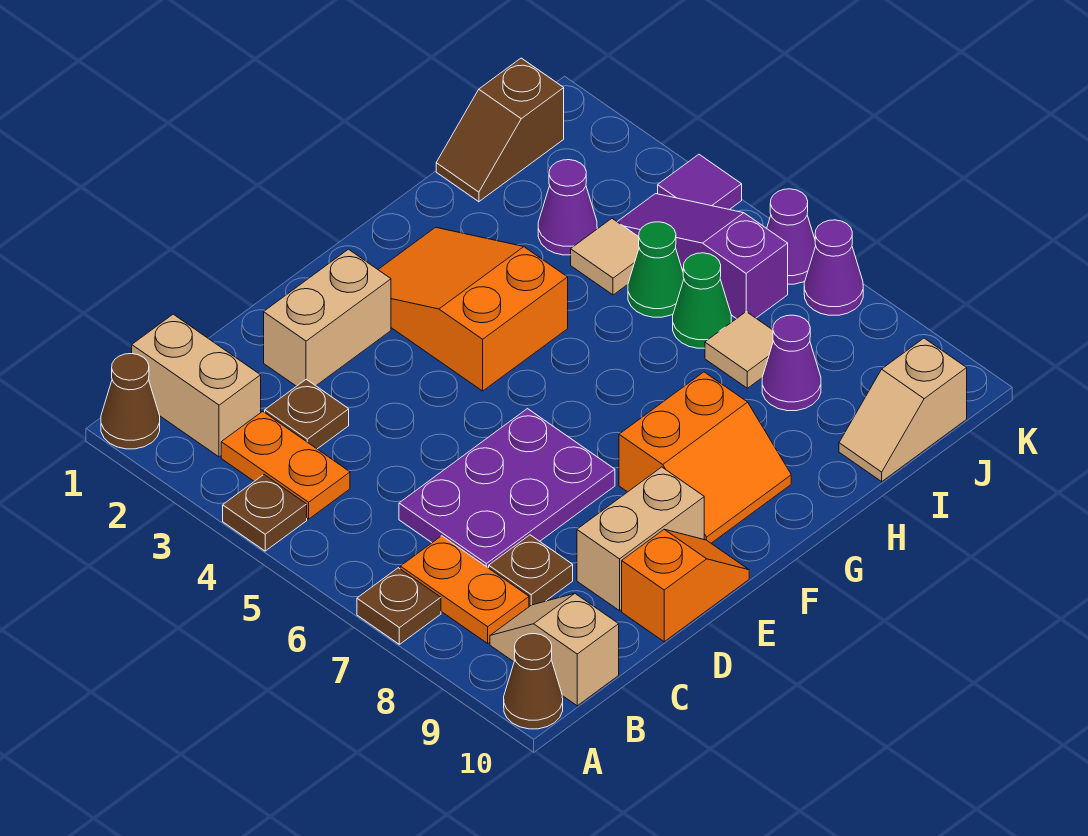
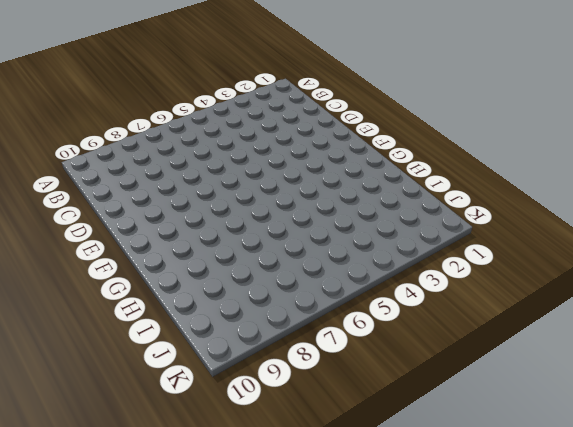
none -> brown cone A1 level 1
none -> brown plate A4 level 1
none -> brown plate A7 level 1

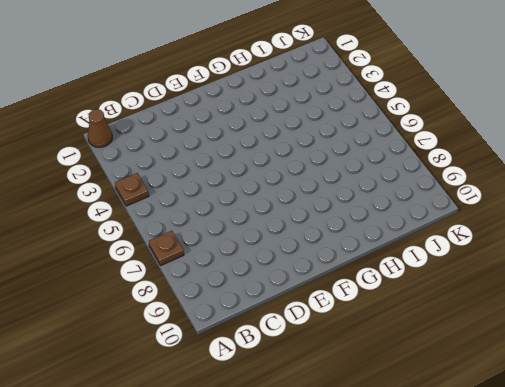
none -> brown cone A10 level 1
none -> tan brick B1:B2 level 1
none -> orange plate B3:B4 level 1

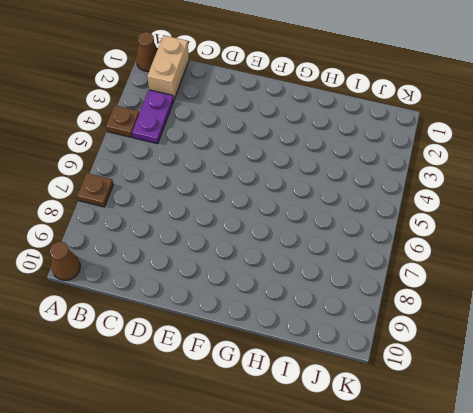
purple plate B3:B4 level 1 -> orange plate B3:B4 level 1
none -> orange plate B7:B8 level 1
none -> tan slope B9:B10 level 1 top 10
none -> brown plate C3 level 1

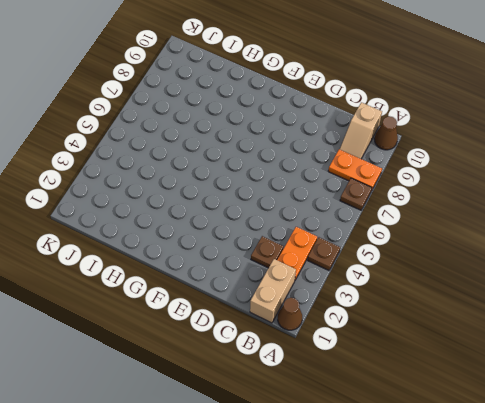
orange plate A8:B8 level 1 -> orange plate B7:B8 level 1
none -> purple plate C6:E7 level 1
none -> brown plate C8 level 1
none -> tan brick D2:E2 level 1

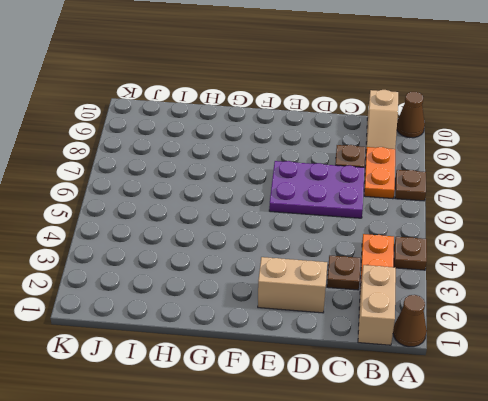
none -> tan brick D9:E9 level 1
none -> orange slope D10:E10 level 1 top D
none -> orange slope F2:G4 level 1 top 4

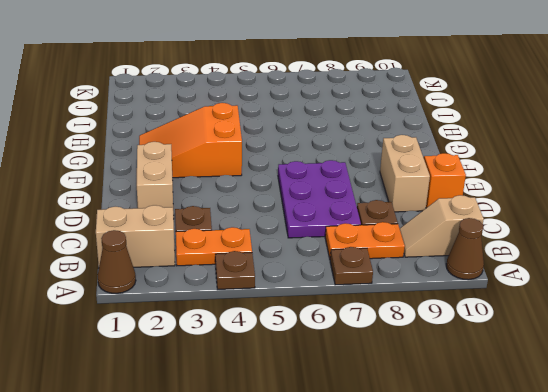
none -> orange slope F8:G9 level 1 top 8
none -> brown slope I1:J1 level 1 top J
none -> purple cone I3 level 1

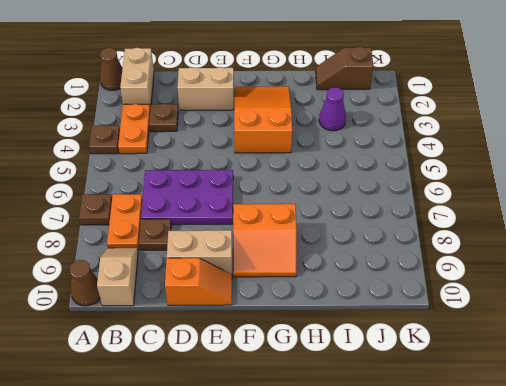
none -> tan tile I4 level 1
none -> green cone I5 level 1
none -> green cone I6 level 1

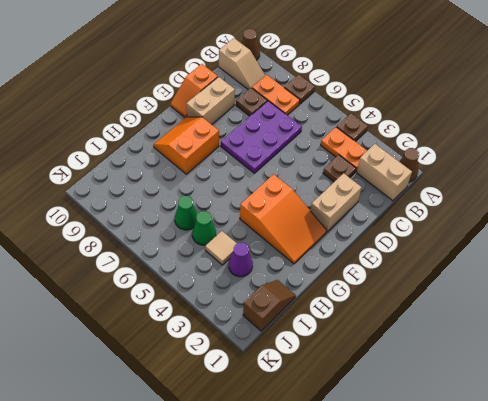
none -> tan tile I7 level 1
none -> purple cone I8 level 1
none -> tan slope I10:J10 level 1 top J

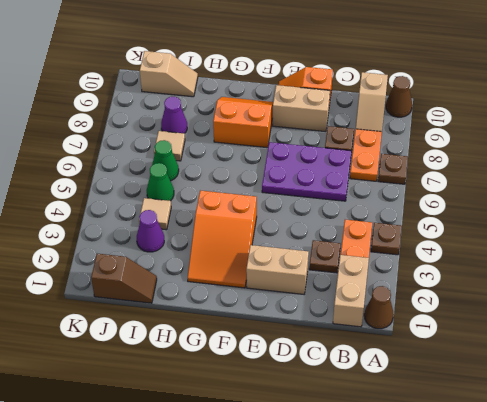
none -> purple slope J4:J6 level 1 top 6
none -> purple tile K4 level 1
none -> purple cone K6 level 1

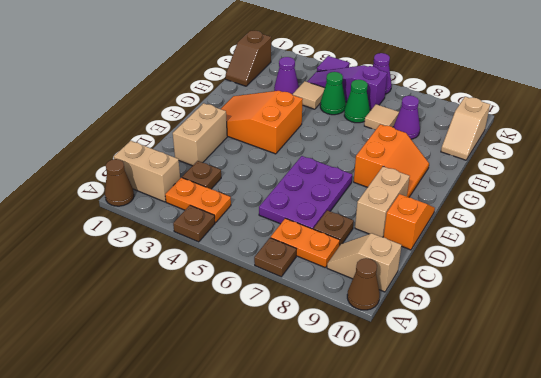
none -> purple cone K7 level 1

